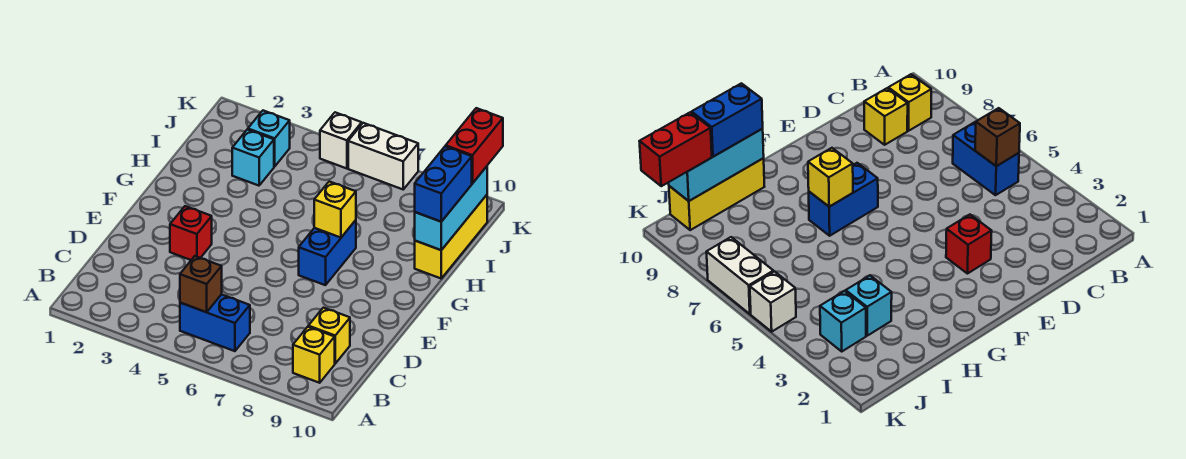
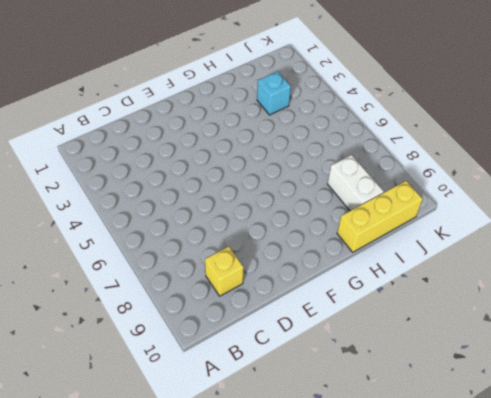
white brick I8:I9 level 1 -> white brick K6:K7 level 1
none -> blue brick B5:B6 level 1
none -> yellow brick B9 level 1
none -> red brick E3 level 1

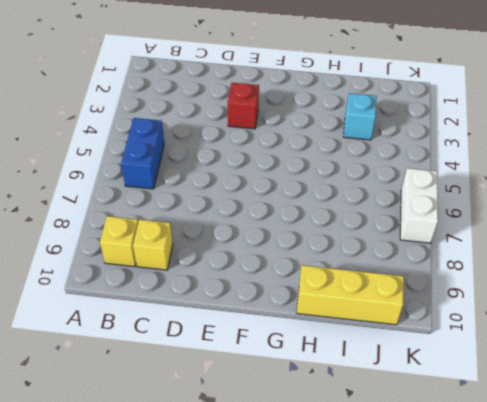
none -> blue brick F7:G7 level 1
none -> cyan brick J3 level 1
none -> white brick K5 level 1

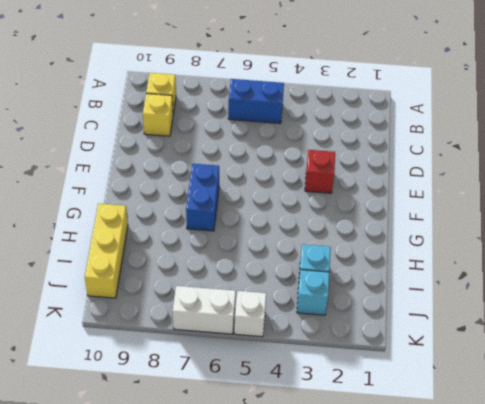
none -> brown brick B5 level 2
none -> yellow brick G7 level 2
none -> cyan brick H10:J10 level 2

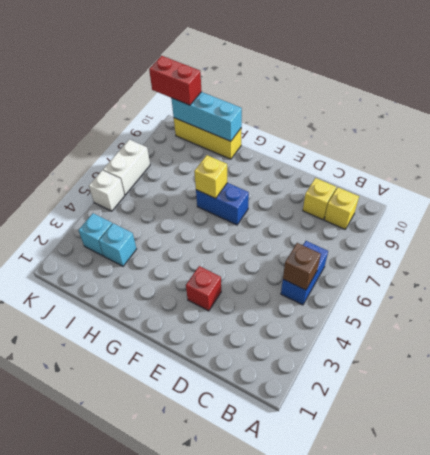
none -> blue brick H10:I10 level 3

